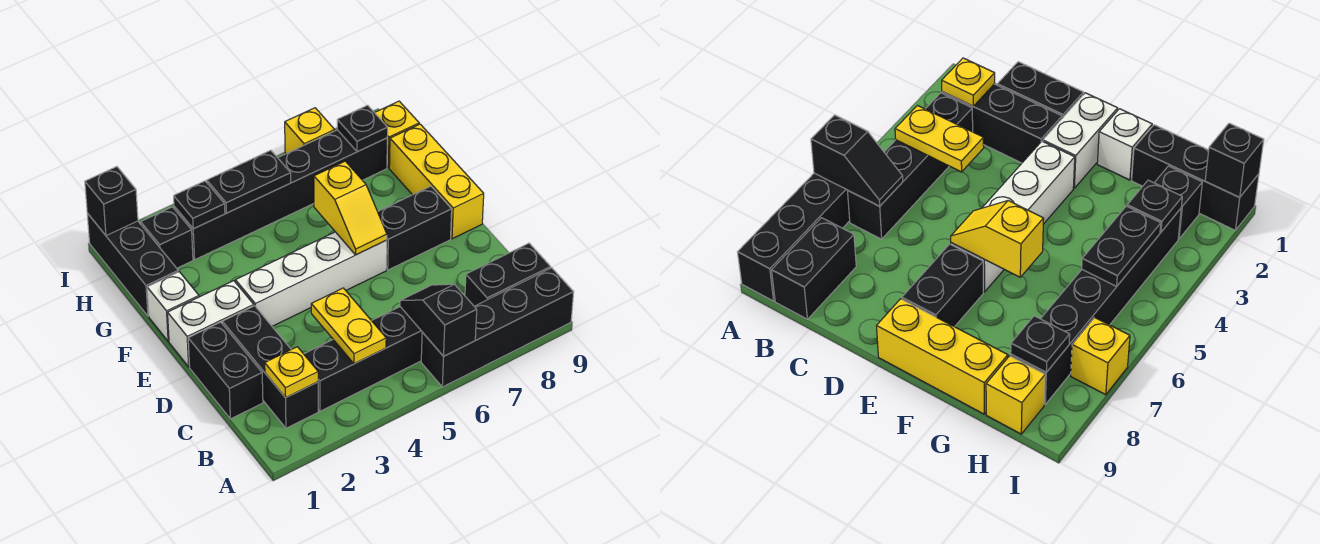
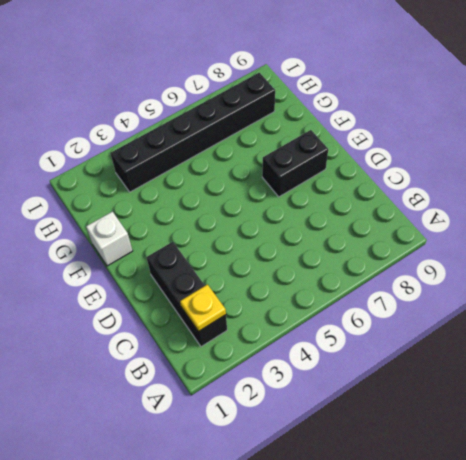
none -> black brick A6:A9 level 1
none -> black brick B3:B6 level 1
none -> black brick B8:B9 level 1

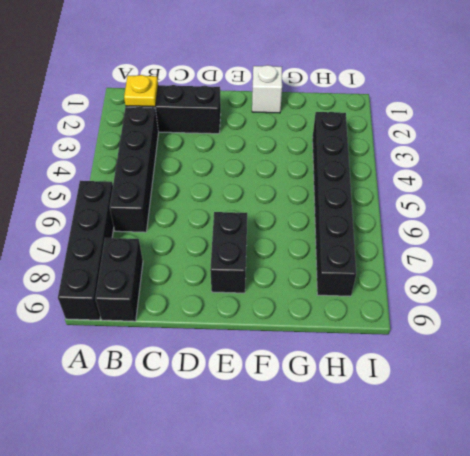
none -> black brick C1:D1 level 1
none -> white brick E1:E2 level 1
none -> white brick E3:E6 level 1

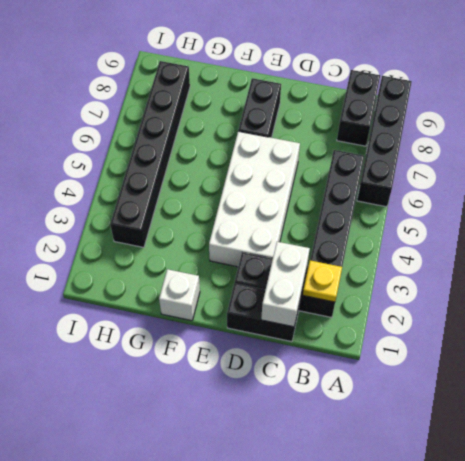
white brick C1:C2 level 2 -> white brick E1:E2 level 1
white brick D3:E6 level 1 -> white brick E3:E6 level 1
none -> yellow brick E9:G9 level 1
none -> black brick G1:I1 level 1
none -> black brick H2 level 1

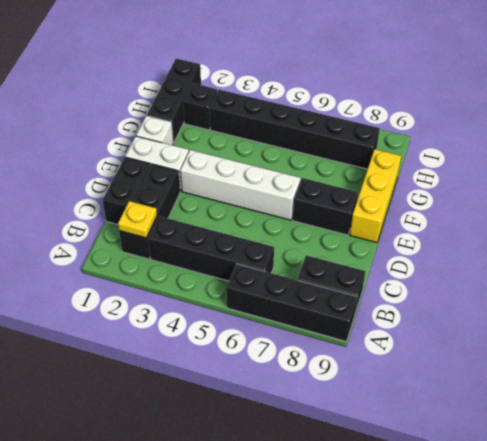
none -> yellow brick H9 level 1
none -> yellow brick I7 level 1
none -> black slope A6:B6 level 2 top A

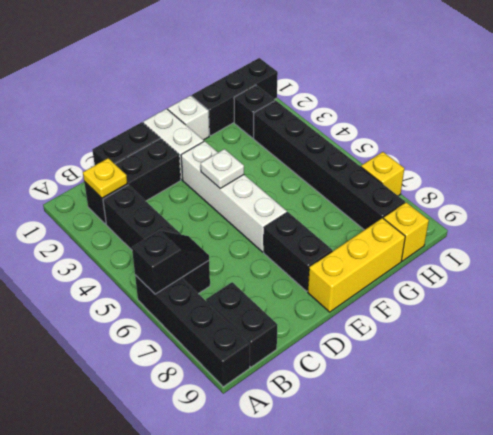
white plate E4 level 2 -> none
none -> yellow plate B4:C4 level 2
none -> yellow slope E6:F6 level 2 top F
none -> black plate H3 level 2

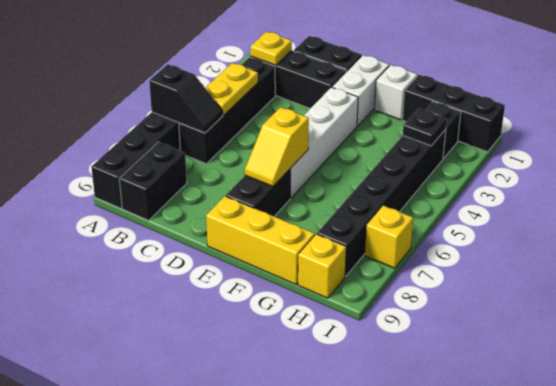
yellow plate B4:B5 level 2 -> yellow plate B4:C4 level 2
yellow slope E6:E7 level 2 top 6 -> yellow slope E6:F6 level 2 top F
none -> black plate H4:H5 level 2
none -> black plate H8 level 2
none -> black brick I1 level 2

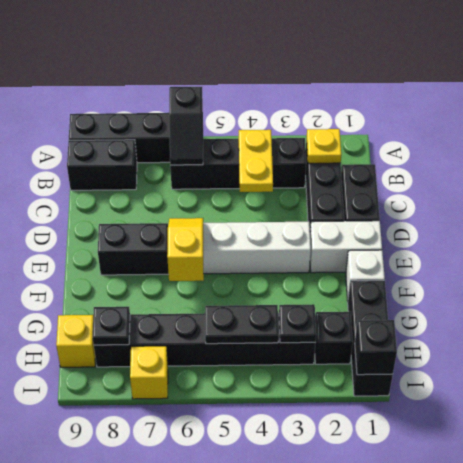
none -> yellow brick E9:G9 level 1

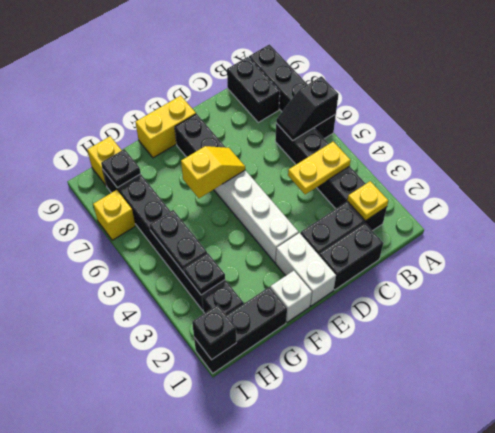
yellow brick E9:F9 level 1 -> yellow brick E9:G9 level 1

